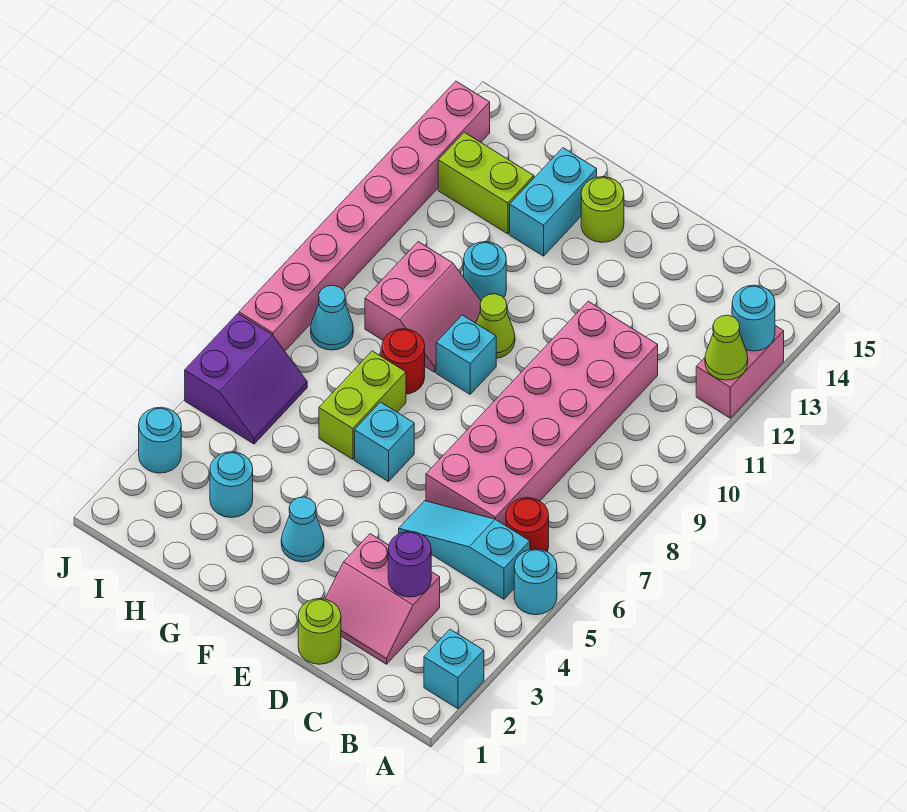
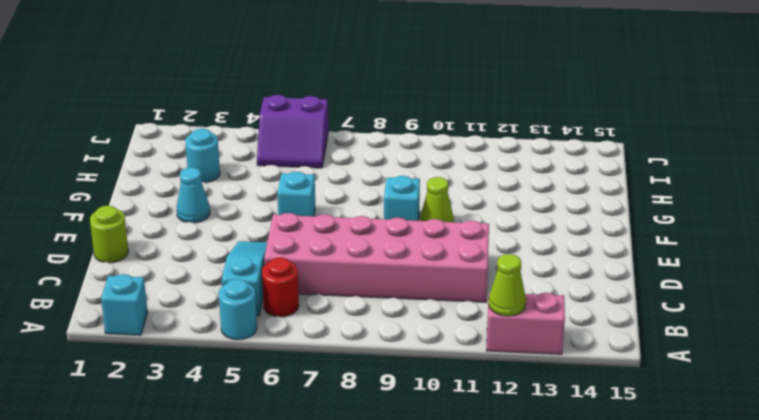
none -> pink slope C2:D3 level 1 top 3
none -> lime round brick F14 level 1
none -> lime brick G6:G7 level 1

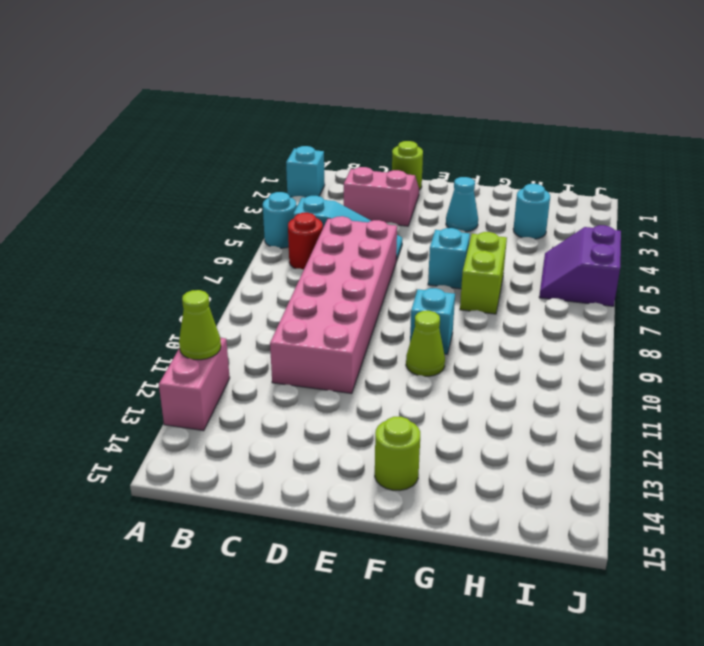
none -> red round brick G8 level 1
none -> pink slope G9:H10 level 1 top H
none -> cyan round brick G11 level 1

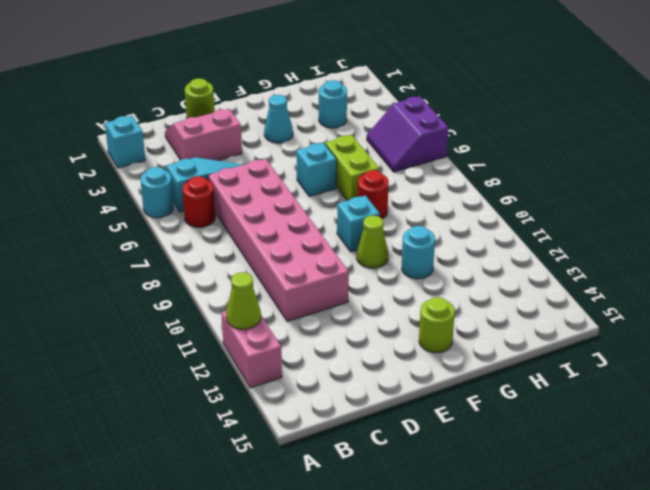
none -> pink slope G9:H10 level 1 top H
none -> cyan brick G13:G14 level 1
none -> lime brick H13:I13 level 1

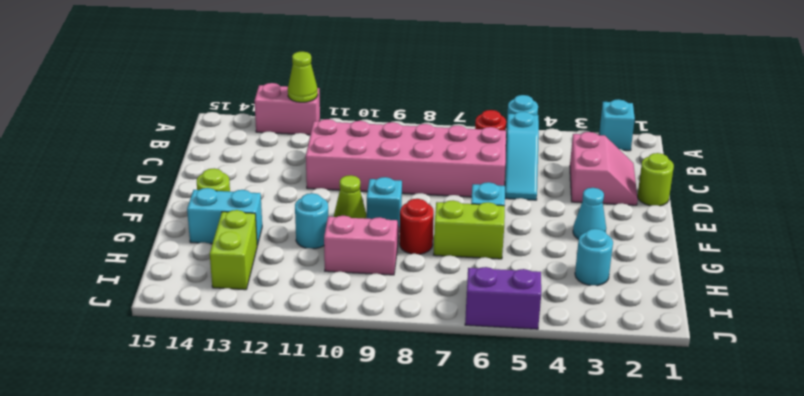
none -> cyan cone I8 level 1
none -> cyan round brick J3 level 1
none -> pink brick J7:J14 level 1

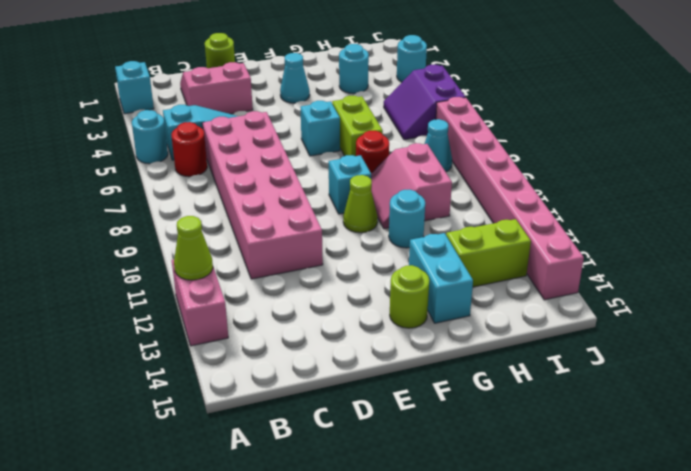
none -> cyan round brick A13 level 2
none -> purple round brick C3 level 2

